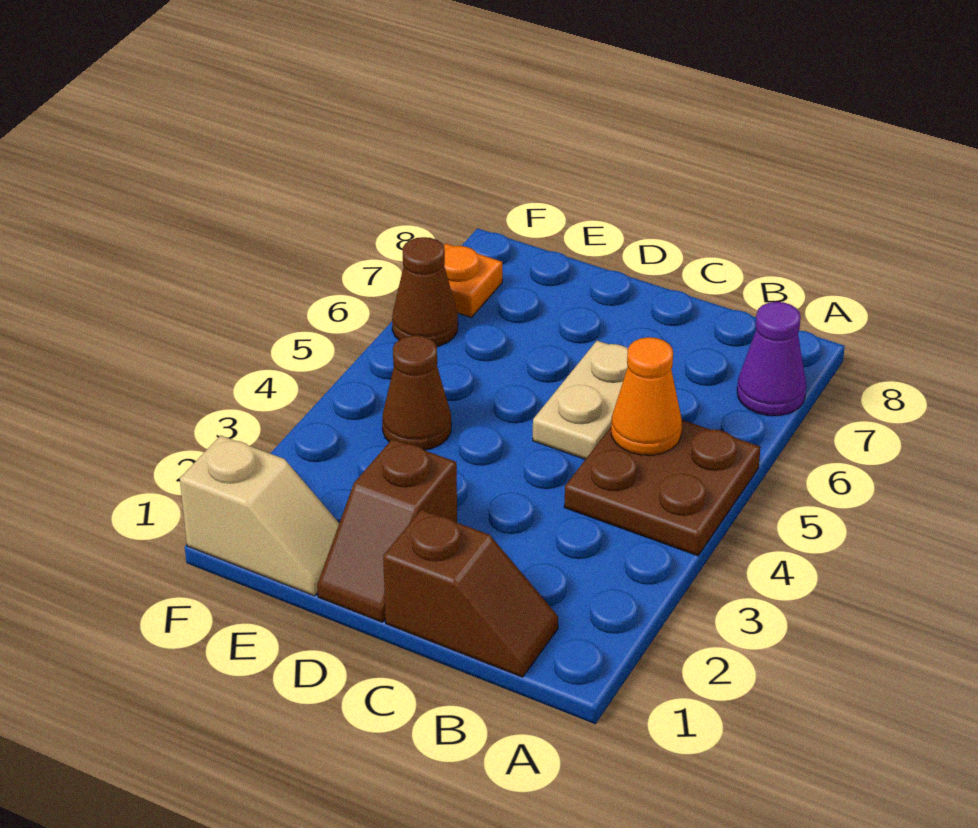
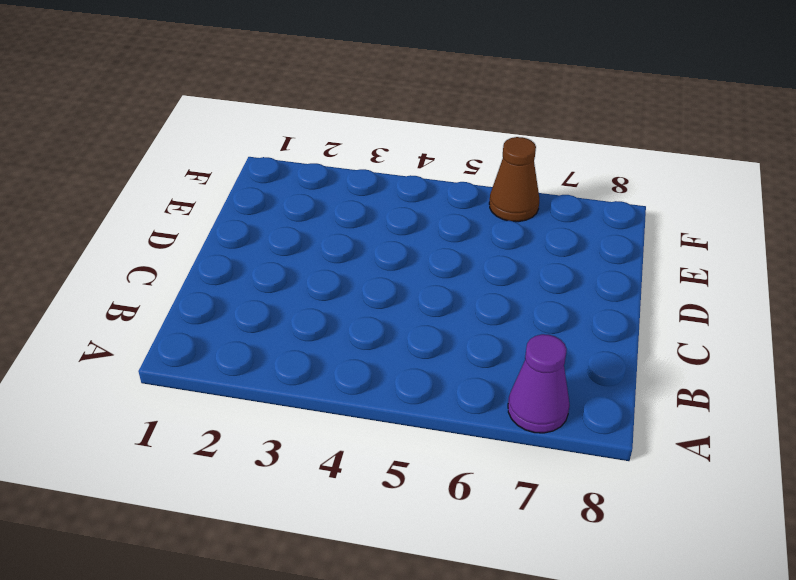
none -> brown plate A4:B5 level 1
none -> brown slope B1:C1 level 1 top C

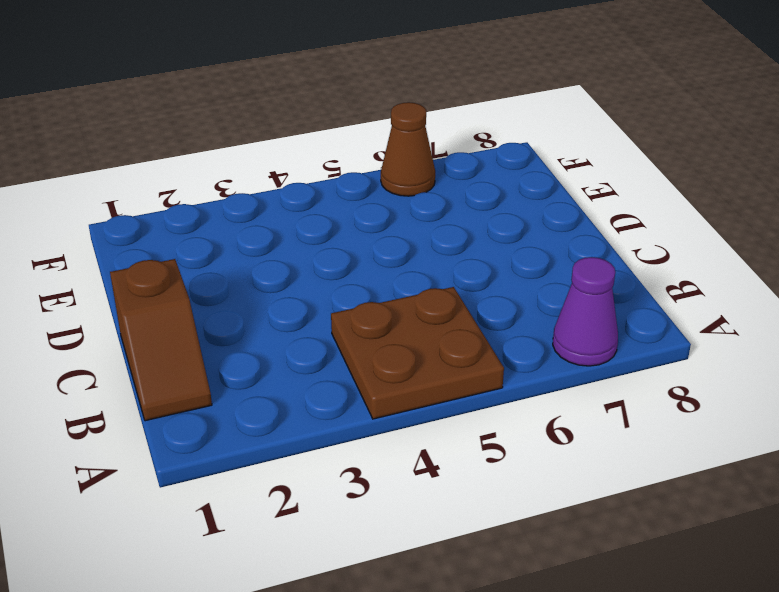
none -> tan plate C5:C6 level 1
none -> brown slope D1:D2 level 1 top 2

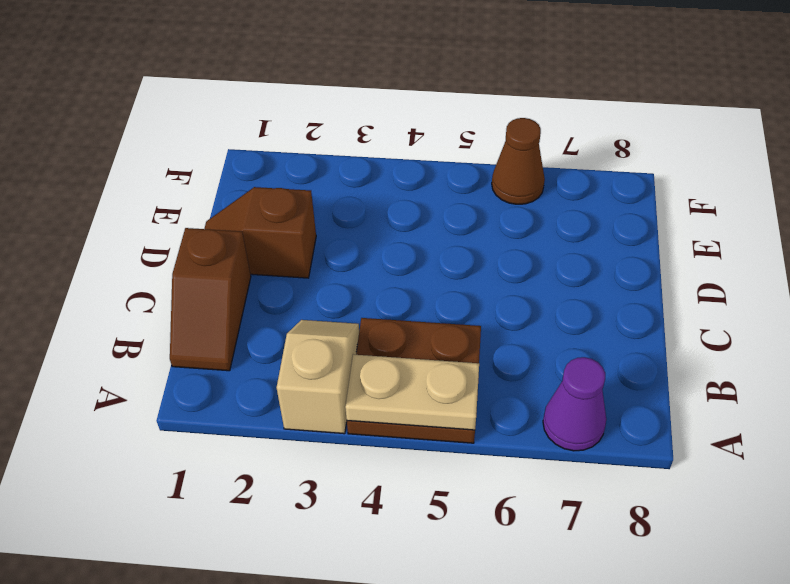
tan slope A3:B3 level 1 top A -> tan slope E1:F1 level 1 top F
tan plate A4:A5 level 2 -> tan plate C5:C6 level 1
none -> brown cone E4 level 1
none -> orange plate F7 level 1

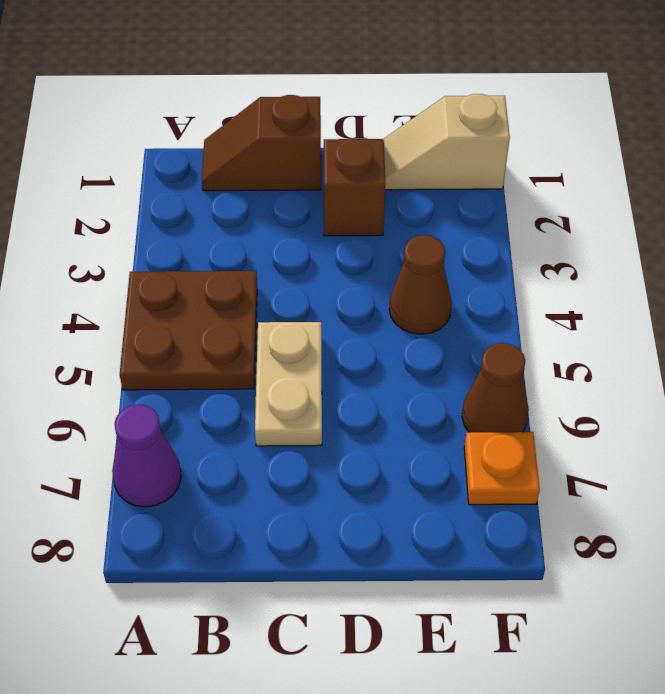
none -> orange cone B5 level 2

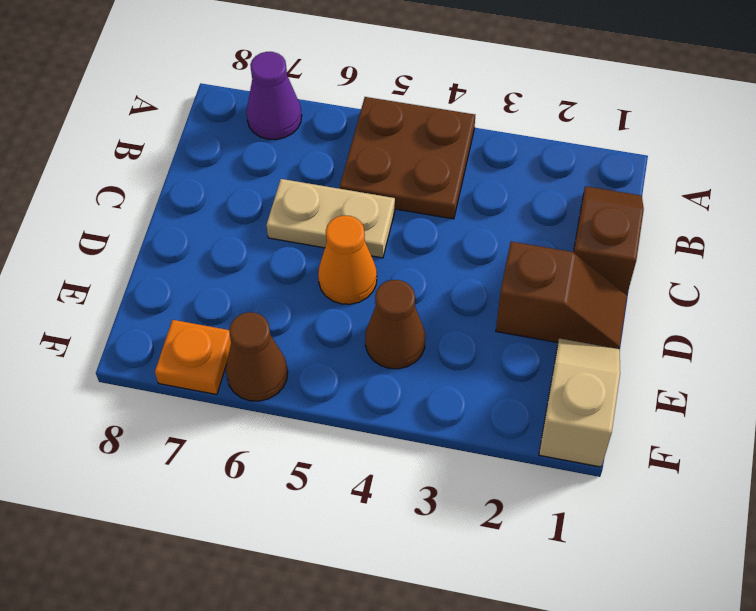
orange cone D5 level 1 -> orange cone B5 level 2

